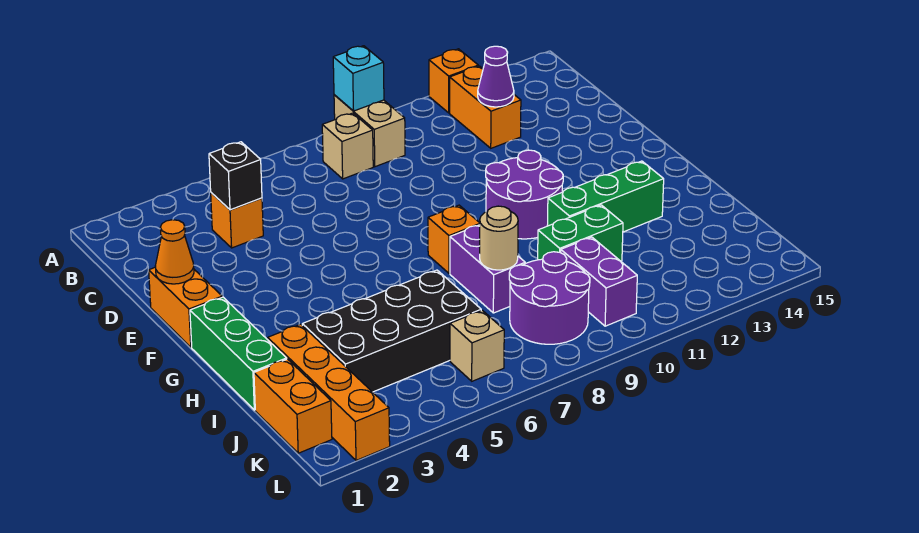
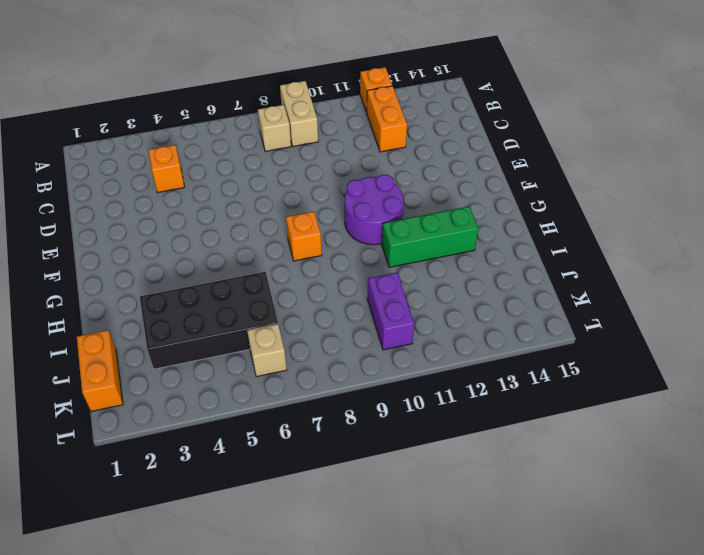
none -> orange brick E1:F1 level 1
none -> green brick G1:I1 level 1
none -> purple brick H8:I8 level 1

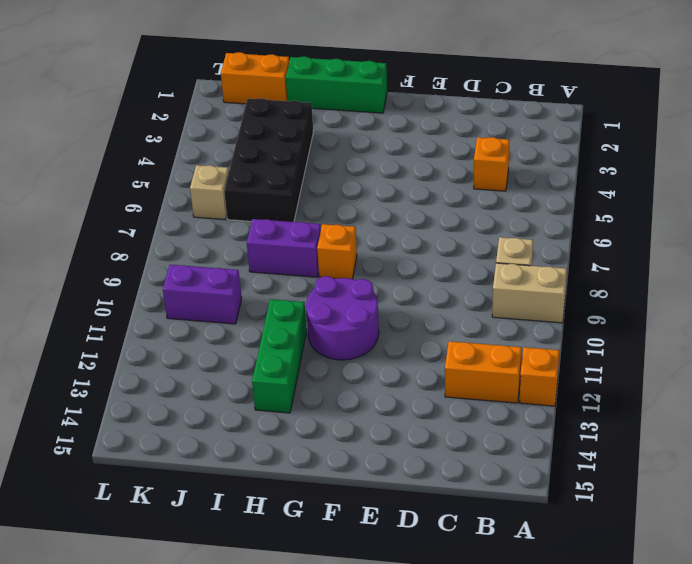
none -> orange brick E1:F1 level 1
none -> orange brick I2:L2 level 1
none -> green brick I10:I11 level 1

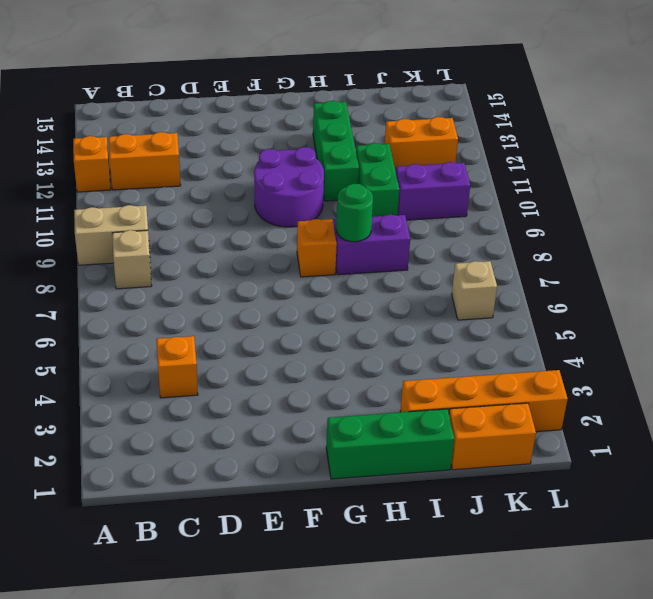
green round brick H8 level 2 -> none
orange brick J12:K12 level 1 -> orange brick E1:F1 level 1
none -> black brick I3:J6 level 1
none -> purple round brick J8:K9 level 1
none -> cyan brick A9 level 2

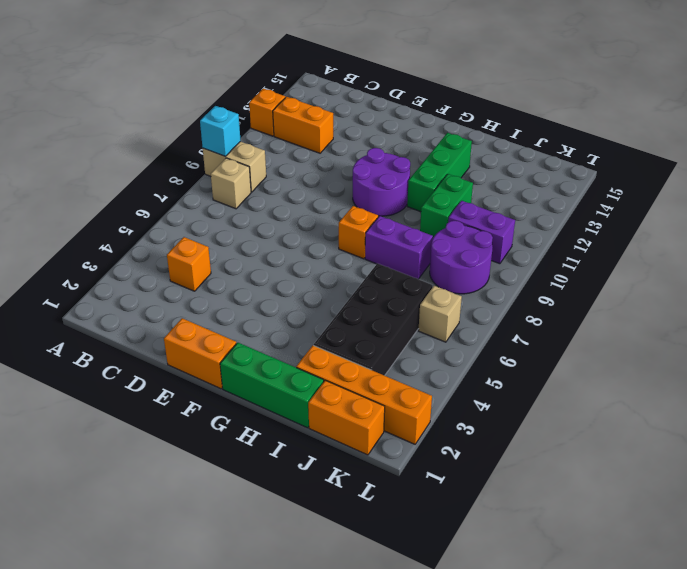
none -> black brick C4 level 2
none -> purple cone C12 level 2
none -> orange cone E1 level 2

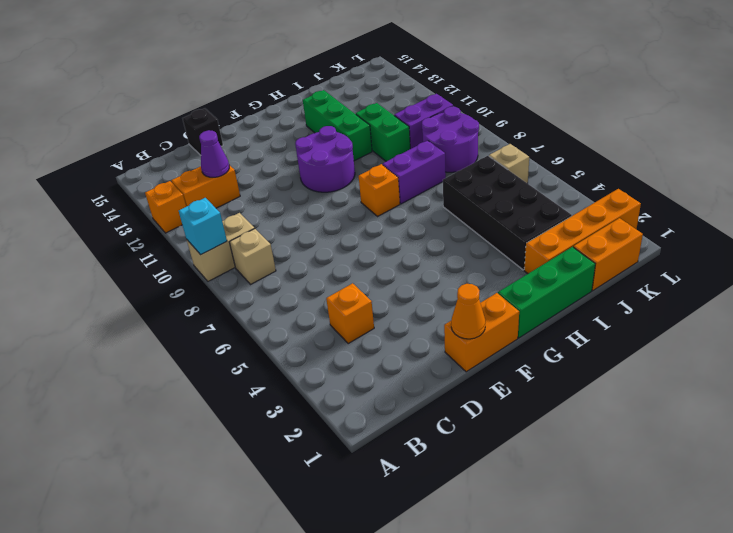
black brick D15 level 1 -> black brick C4 level 2
none -> tan round brick I8 level 2

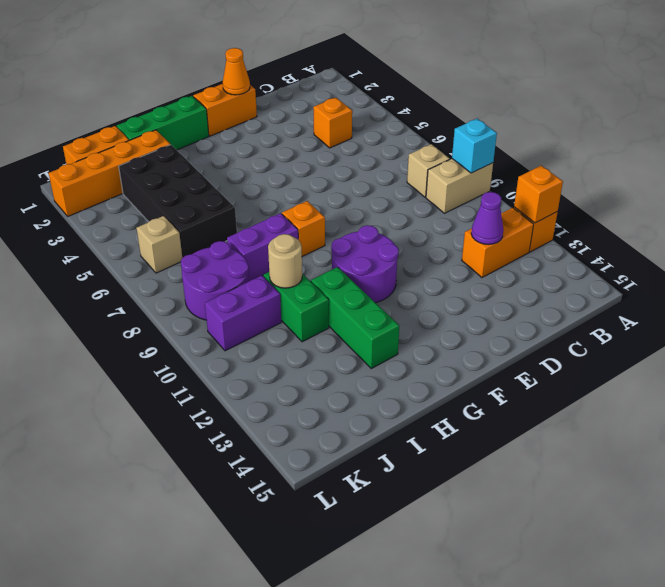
orange brick A12 level 2 -> none
tan round brick I10 level 2 -> tan round brick I8 level 2
none -> black brick C4 level 2

